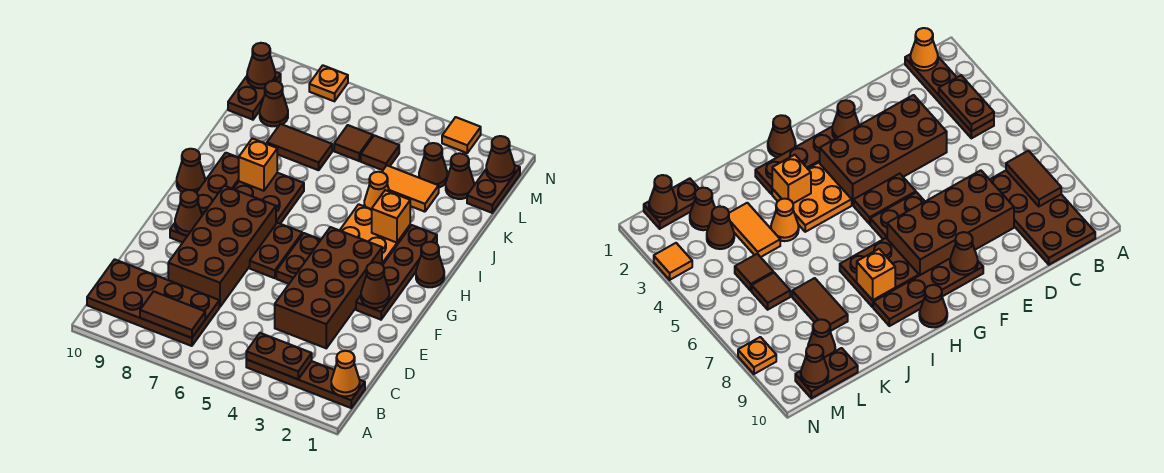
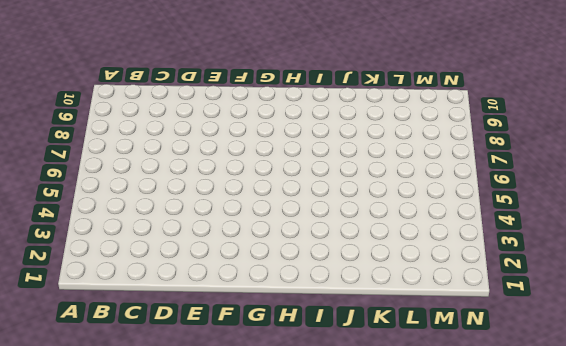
none -> brown plate B1:B4 level 1
none -> brown plate B7:C10 level 1
none -> brown brick D3:G4 level 1
none -> brown brick D7:G8 level 1

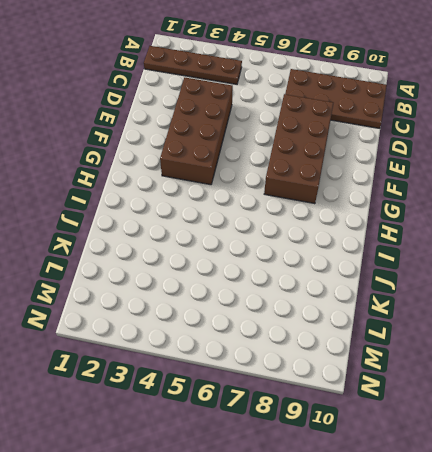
none -> brown plate F2:I2 level 1
none -> brown plate F5:G5 level 1
none -> brown plate F6:G6 level 1
none -> brown plate F9:I9 level 1

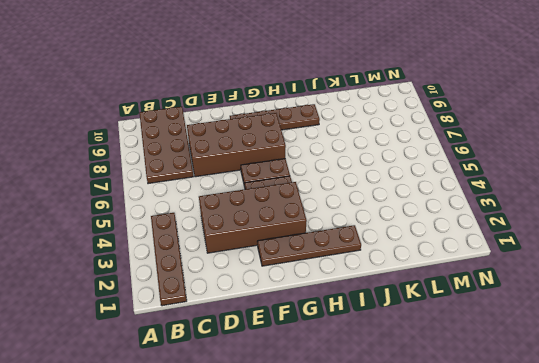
none -> brown cone H1 level 1
none -> orange plate H3:I4 level 1
none -> brown plate H7:I8 level 1
none -> brown cone H10 level 1

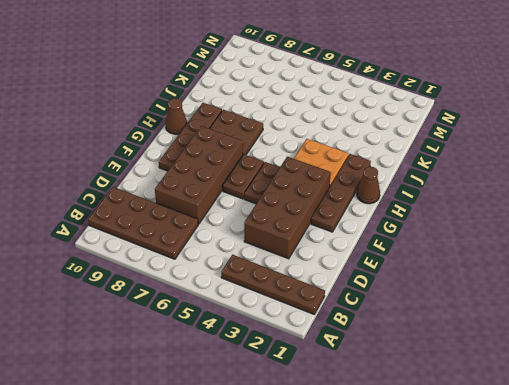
none -> orange cone J4 level 1
none -> orange tile K3:K4 level 1
none -> brown tile K7:K8 level 1
none -> brown plate L1:M1 level 1

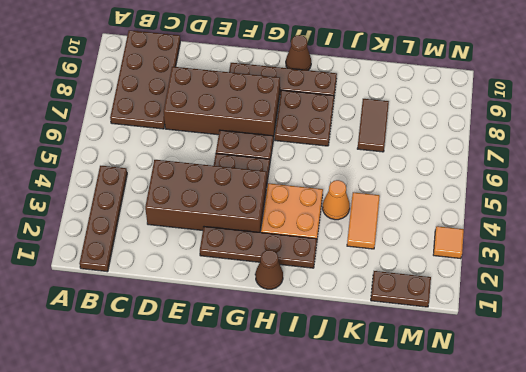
none -> brown cone L2 level 1
none -> brown cone L3 level 1
none -> brown tile L5 level 1
none -> brown tile L6 level 1

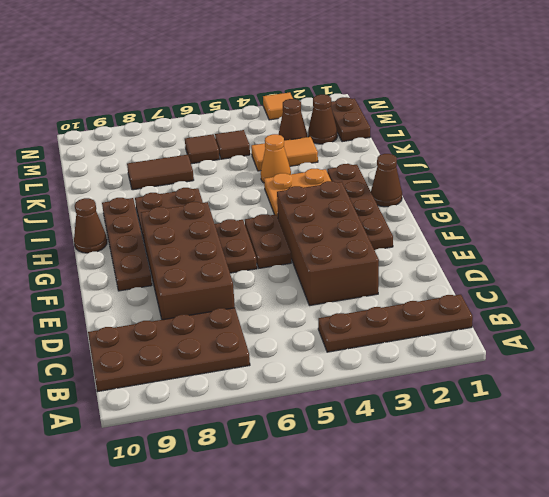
none -> brown cone L9 level 1
none -> brown plate L10:M10 level 1
none -> orange plate N8 level 1
none -> orange cone B1 level 2

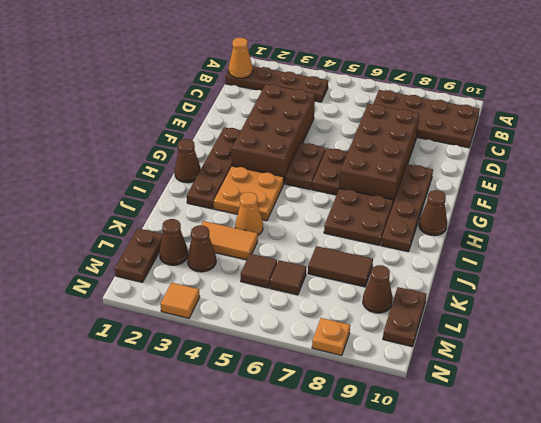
none -> brown plate B3:B4 level 2
none -> brown tile B7:B8 level 2
none -> brown cone F2 level 2
none -> brown cone F9 level 2

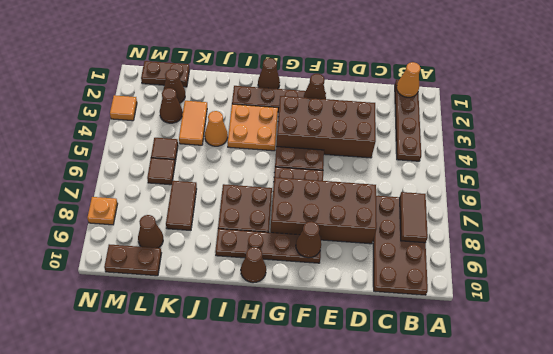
none -> brown plate B3:B4 level 2
none -> orange brick I3 level 2
none -> orange brick I8 level 2
none -> brown cone M1 level 2

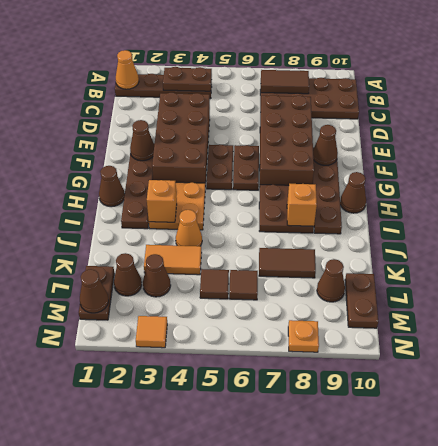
none -> brown cone M10 level 2

